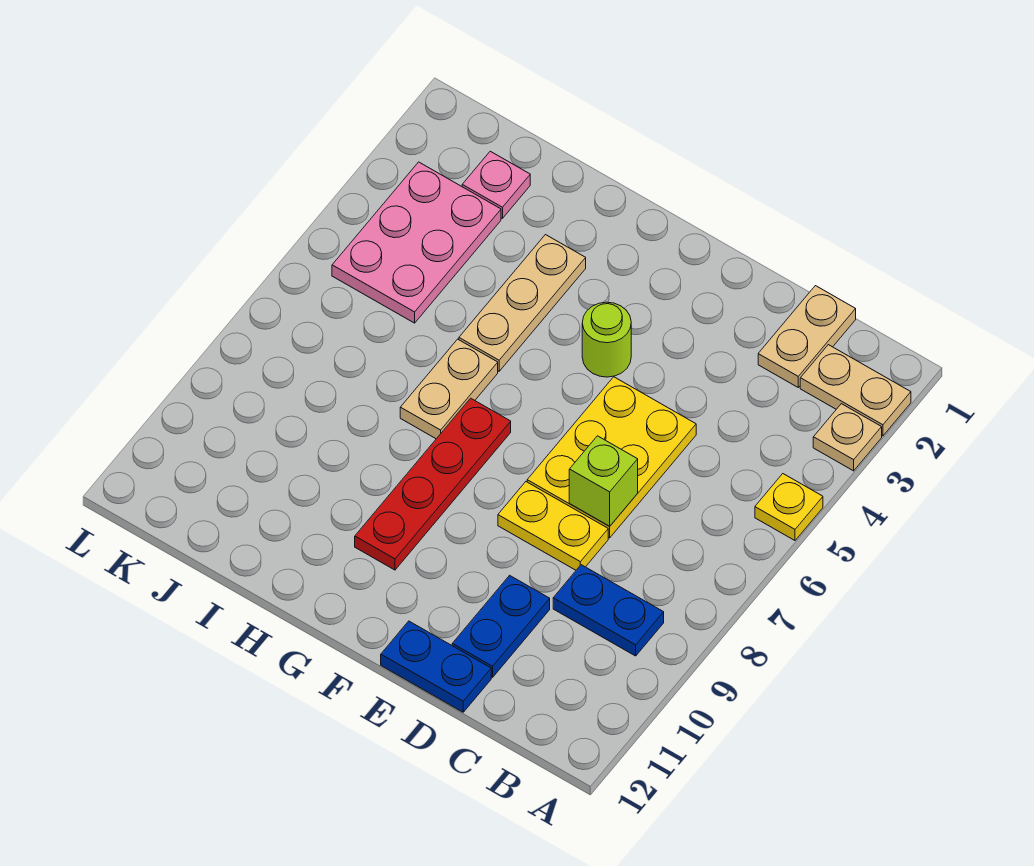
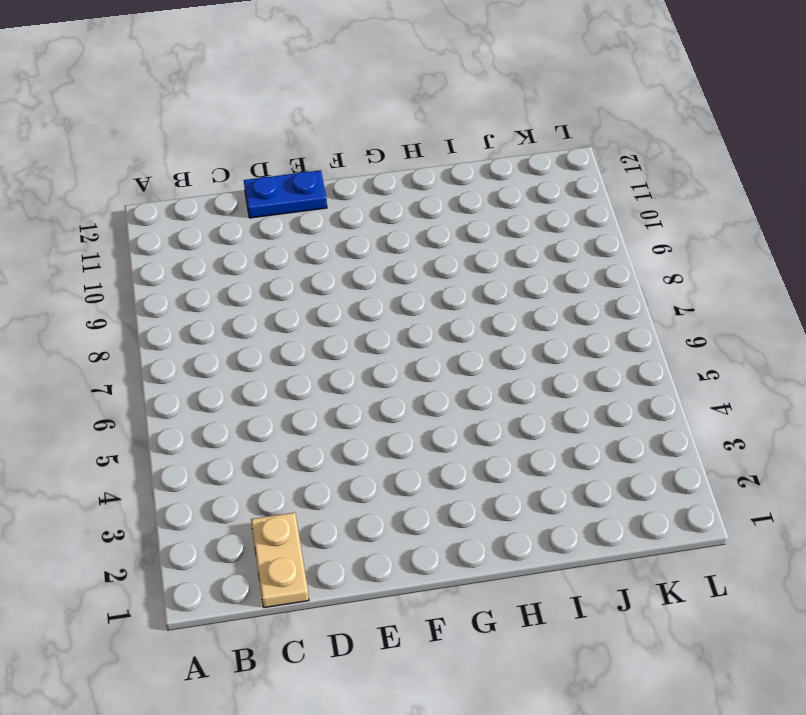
none -> tan plate A2:B2 level 1
none -> tan plate A3 level 1
none -> yellow plate A5 level 1

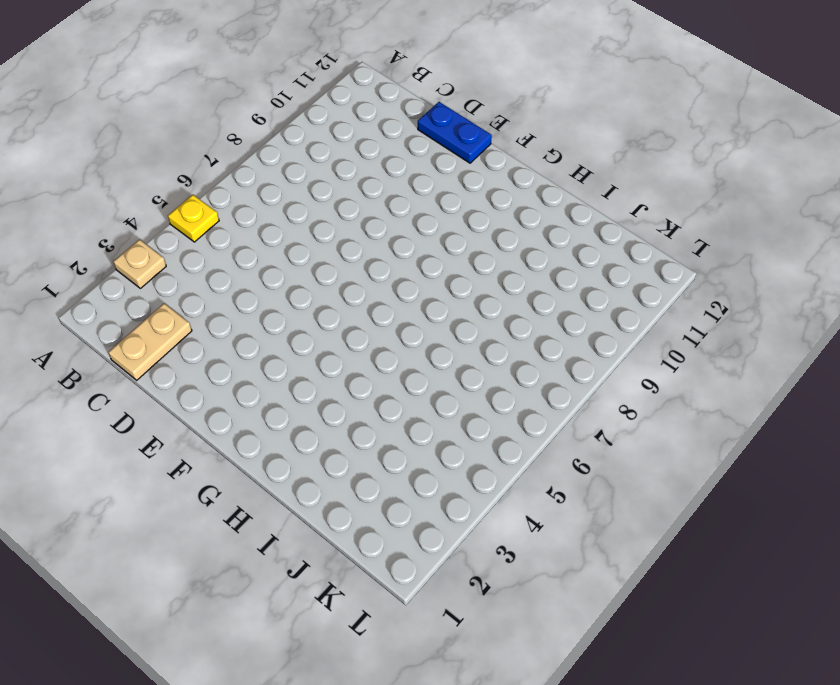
none -> tan plate A2:B2 level 1
none -> blue plate B9:C9 level 1
none -> yellow plate D5:E7 level 1

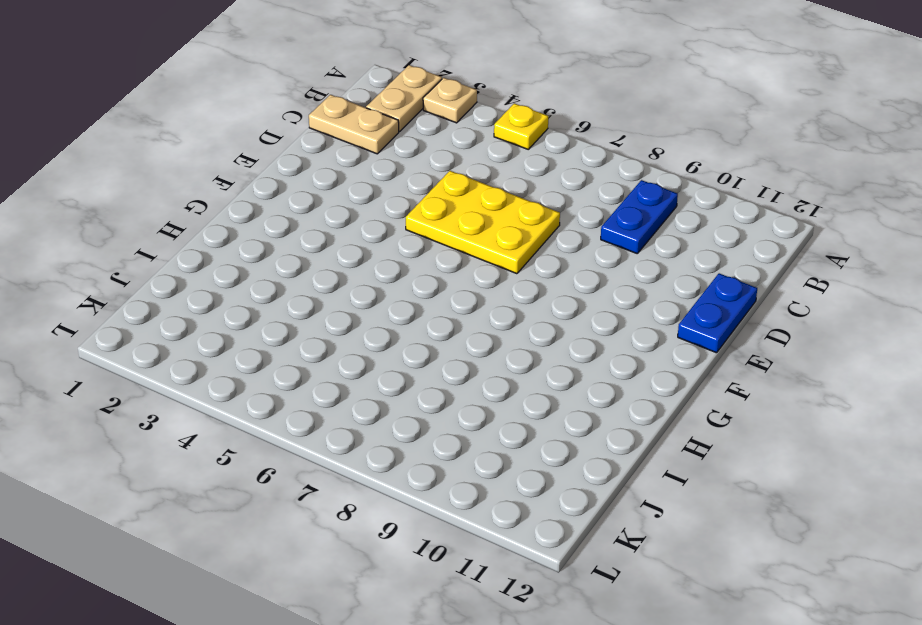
none -> yellow plate D8:E8 level 1
none -> blue plate D10:D11 level 1
none -> lime round brick F4 level 1

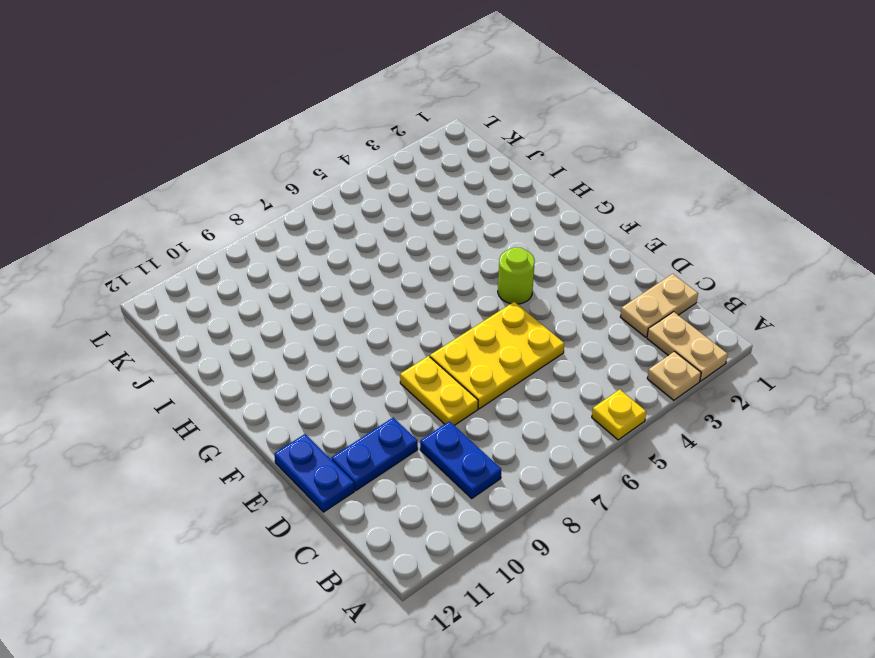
none -> red plate G7:G10 level 1
none -> tan plate H3:H5 level 1
none -> tan plate H6:H7 level 1

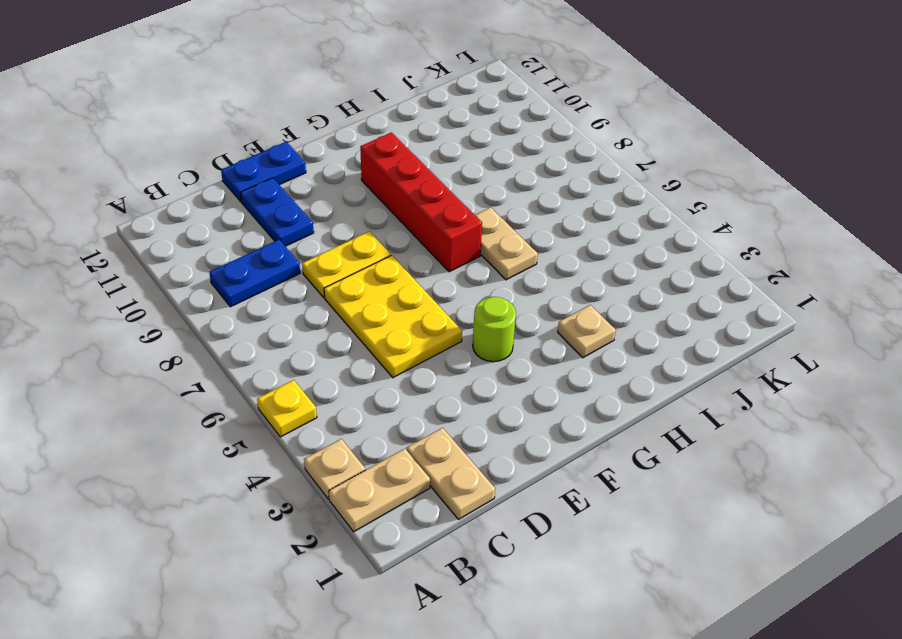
red brick G7:G10 level 1 -> red plate G7:G10 level 1
tan plate H3 level 1 -> tan plate H3:H5 level 1
none -> pink plate J2 level 1
none -> pink plate J3:K5 level 1
none -> lime brick D7 level 2

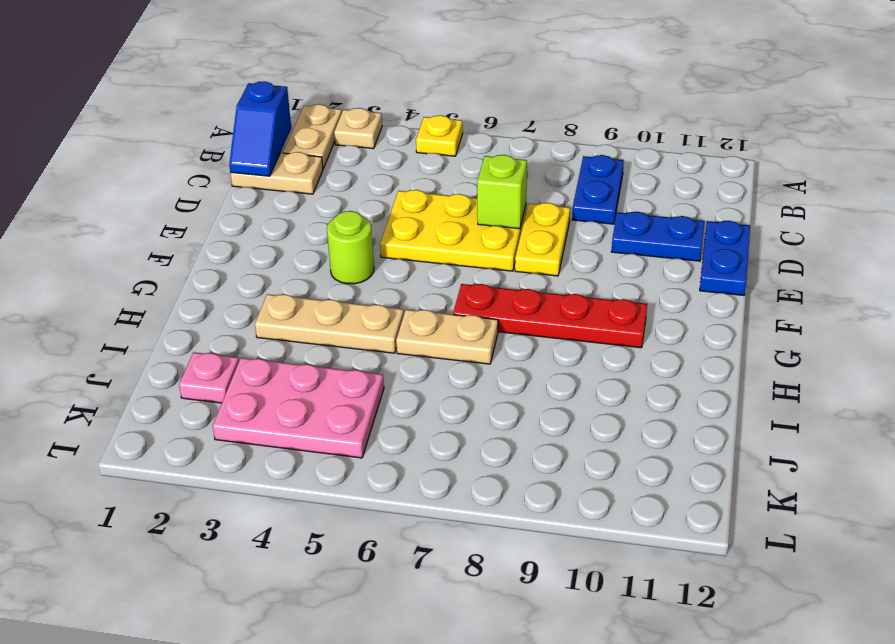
blue slope B1:C1 level 2 top B -> none

